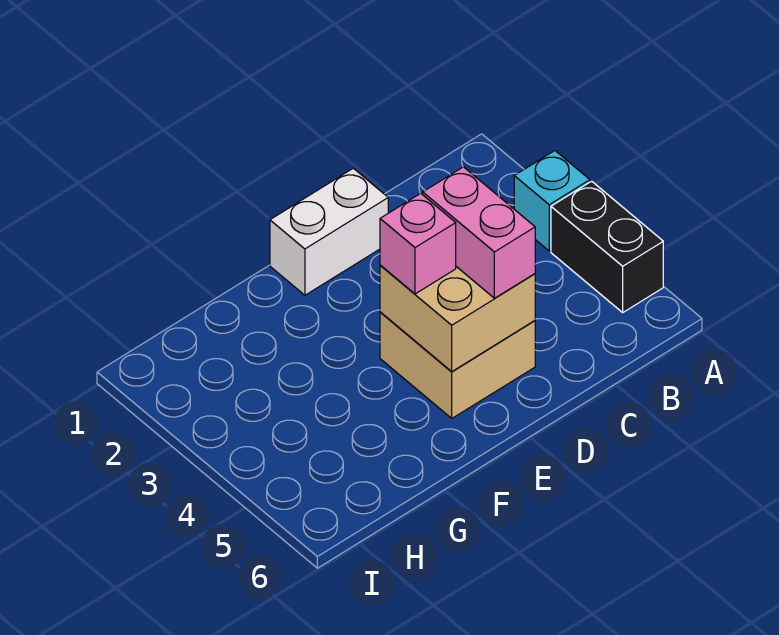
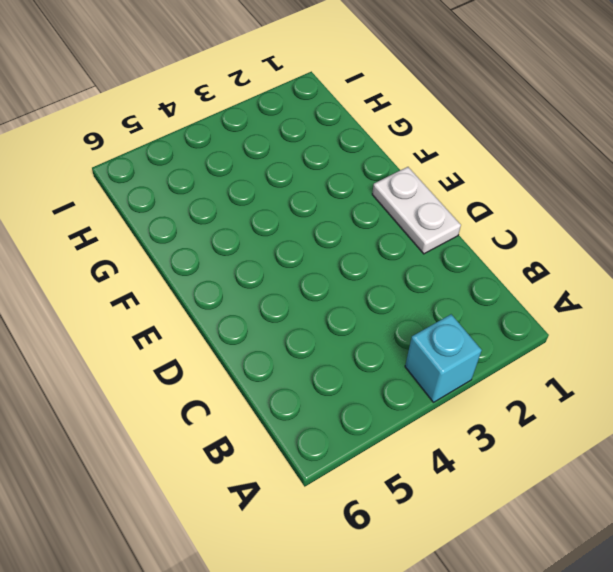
white plate D1:E1 level 1 -> white brick D1:E1 level 1
none -> black brick A4:A5 level 1
none -> tan brick D4:E5 level 1

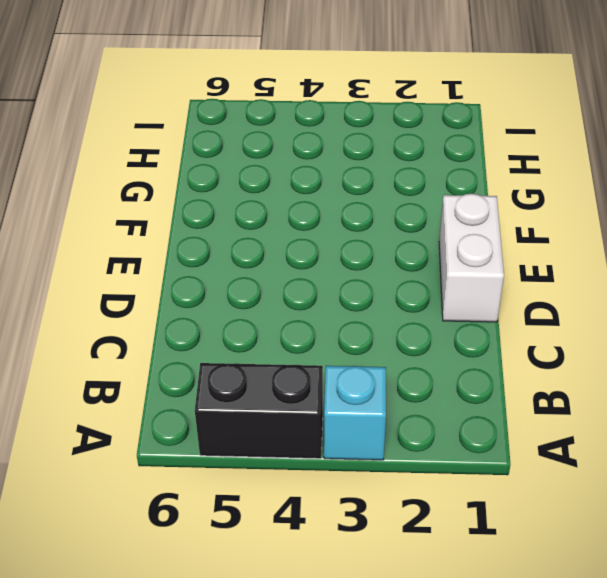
none -> tan brick D4:E5 level 1
none -> tan brick D4:E5 level 2

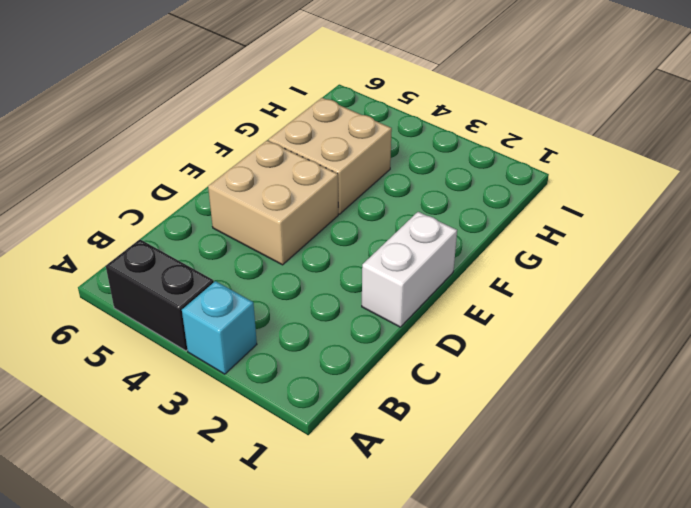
tan brick F4:G5 level 1 -> tan brick D4:E5 level 2
none -> pink brick D4:D5 level 3
none -> pink brick E4 level 3

